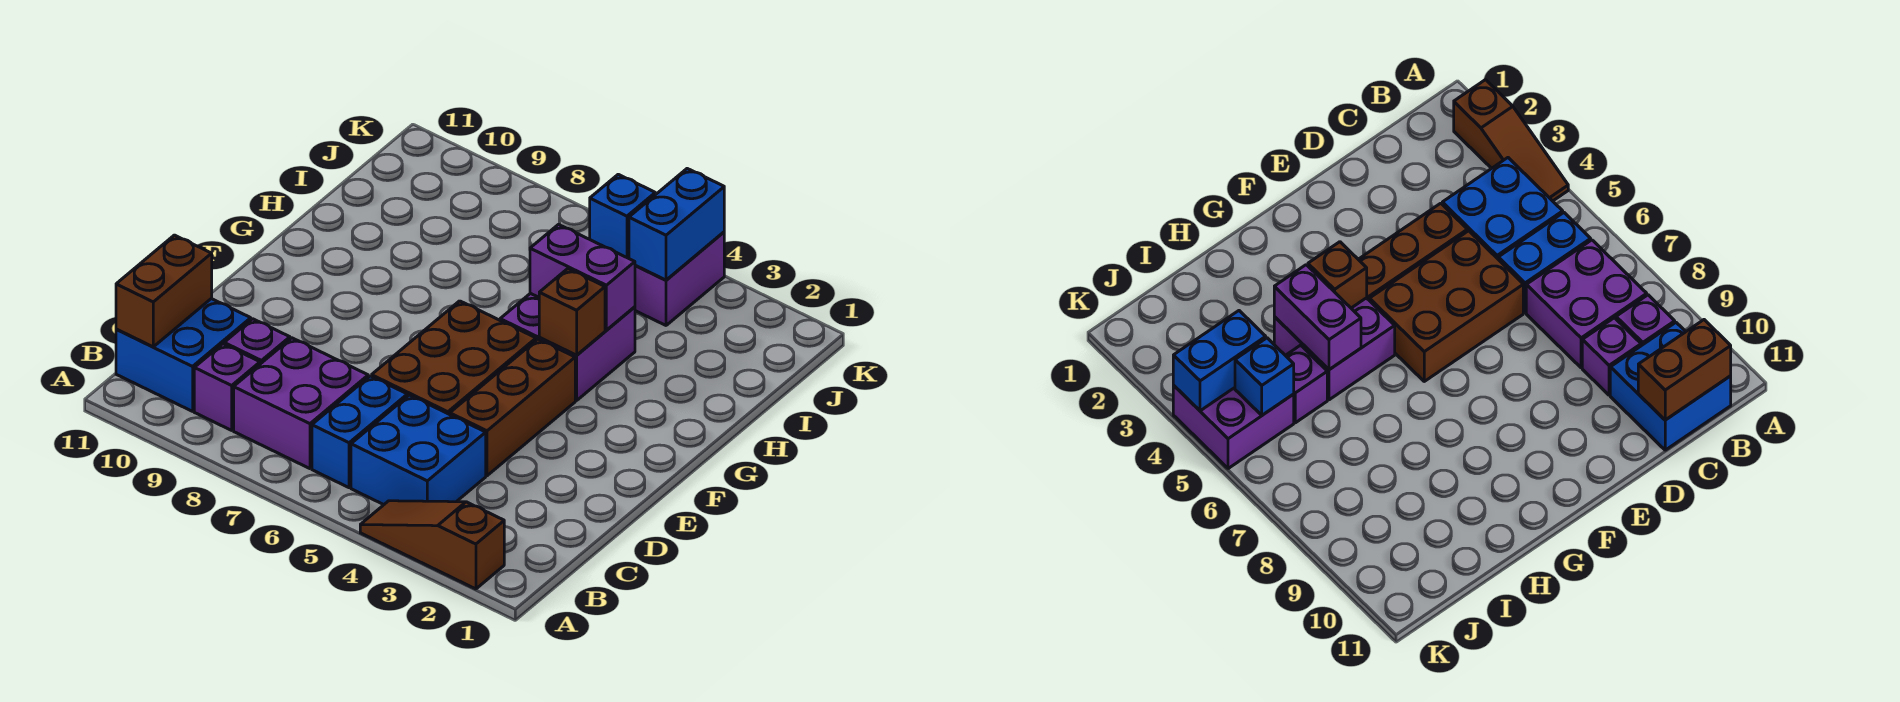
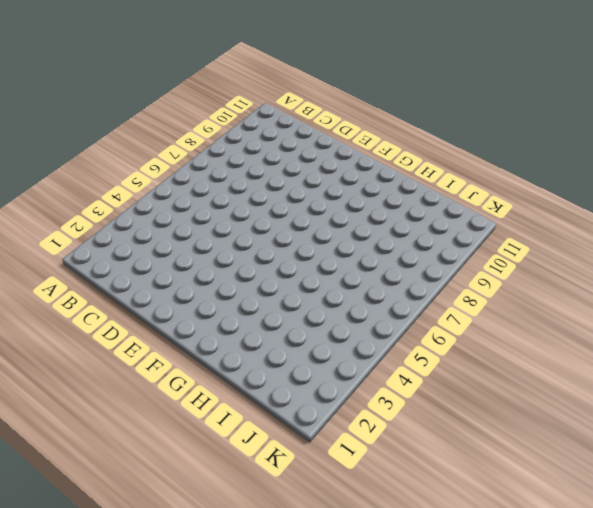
none -> brown slope A2:A4 level 1 top 2
none -> blue brick B4:C5 level 1
none -> blue brick B6:C6 level 1

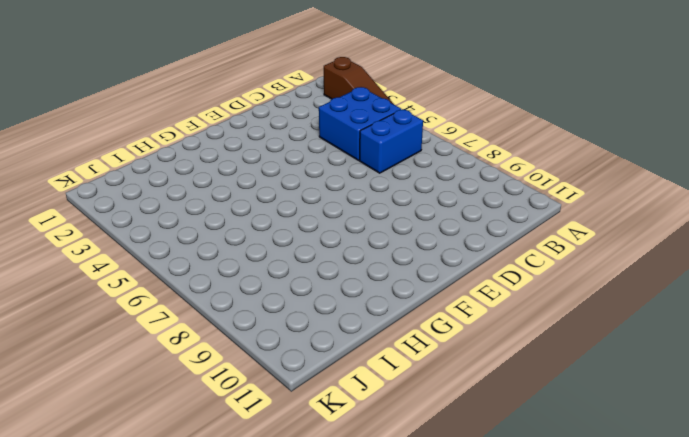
none -> purple brick B7:C8 level 1
none -> purple brick B9 level 1
none -> blue brick B10:C11 level 1

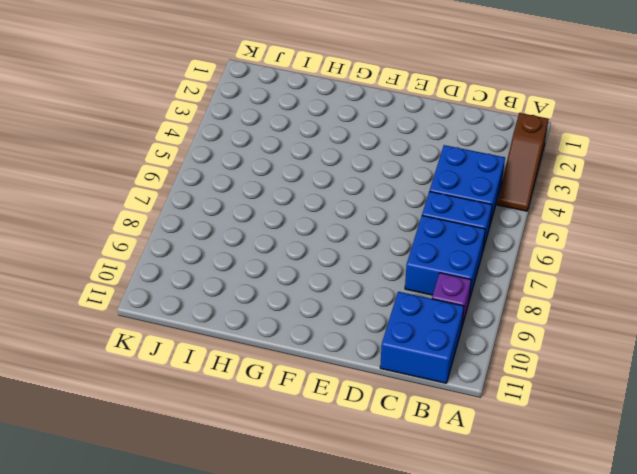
blue brick B7:C8 level 1 -> purple brick B7:C8 level 1
none -> purple brick C9 level 1
none -> brown brick D4:F4 level 1
none -> brown brick D5:F6 level 1

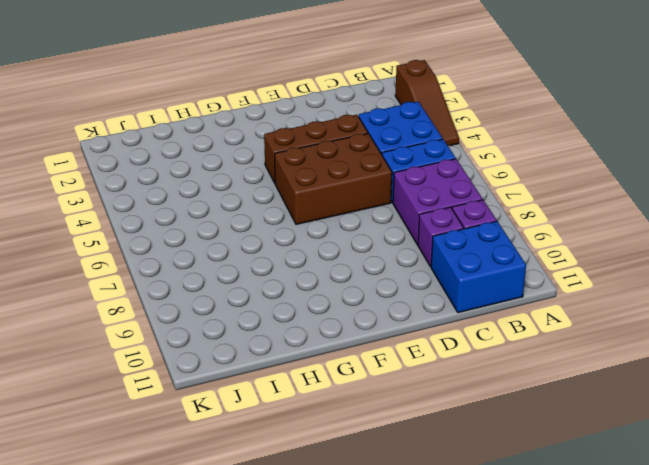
none -> purple brick G4:H5 level 1
none -> purple brick I5 level 1
none -> purple brick J4:K5 level 1

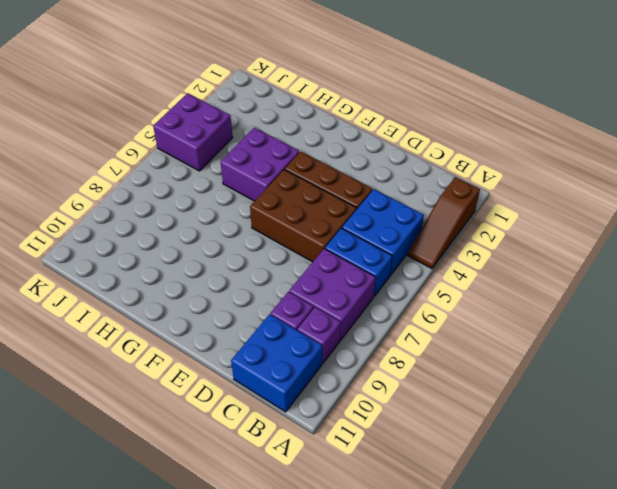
none -> purple brick I5 level 1
none -> brown brick B11:C11 level 2
none -> brown brick G4 level 2

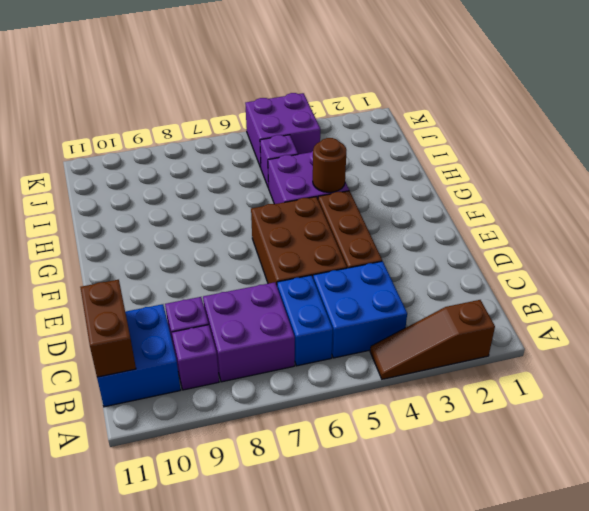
brown round brick G4 level 2 -> brown brick G4 level 2
none -> purple brick H4:H5 level 2
none -> blue brick J4:K4 level 2
none -> blue brick J5 level 2

